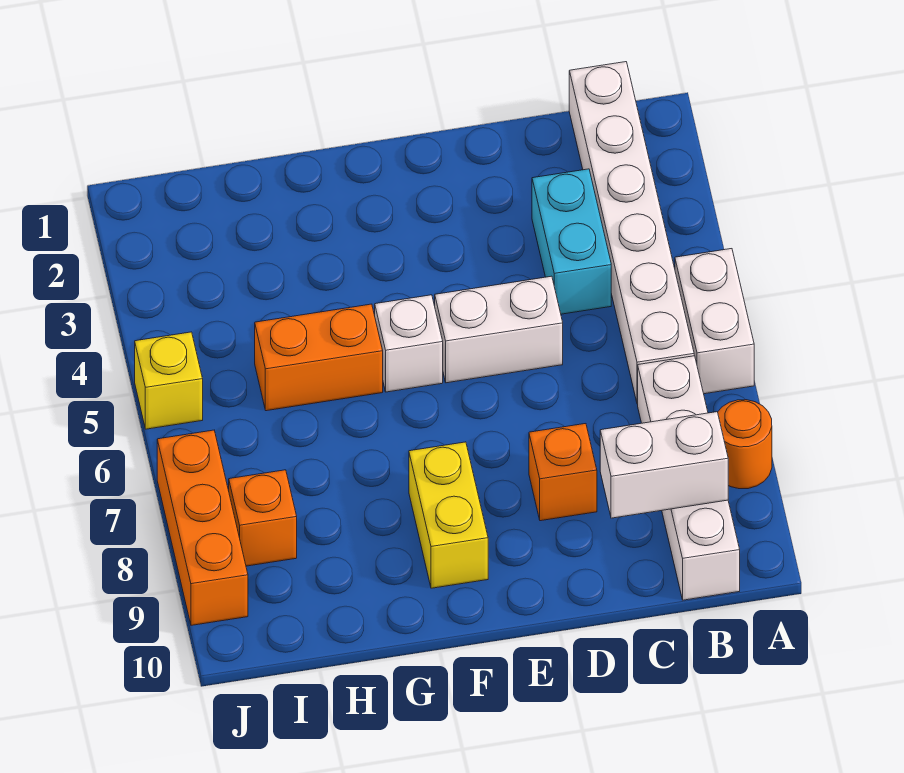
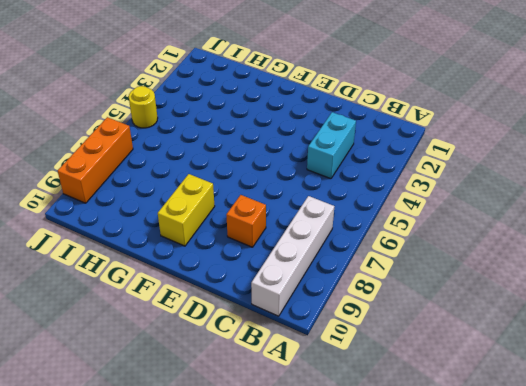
yellow round brick J5 level 1 -> yellow brick J5 level 1
none -> white brick A5:A6 level 1
none -> orange round brick A8 level 1
none -> white brick B1:B6 level 1

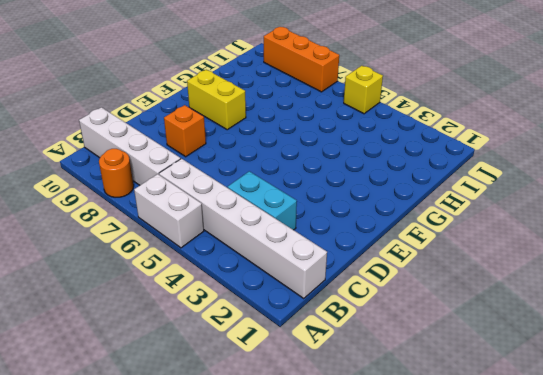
none -> white brick D5:E5 level 1
none -> white brick F5 level 1
none -> orange brick G5:H5 level 1

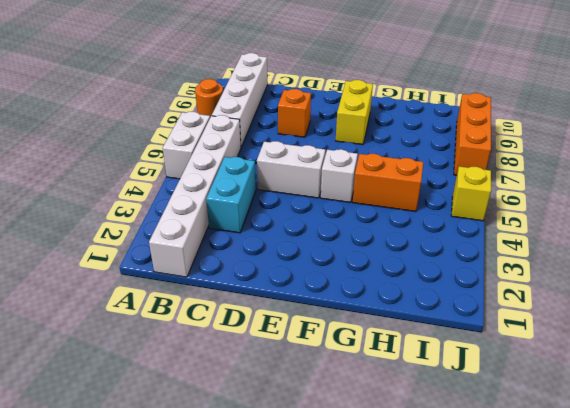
none -> orange brick I8 level 1
none -> white brick B9:C9 level 2

